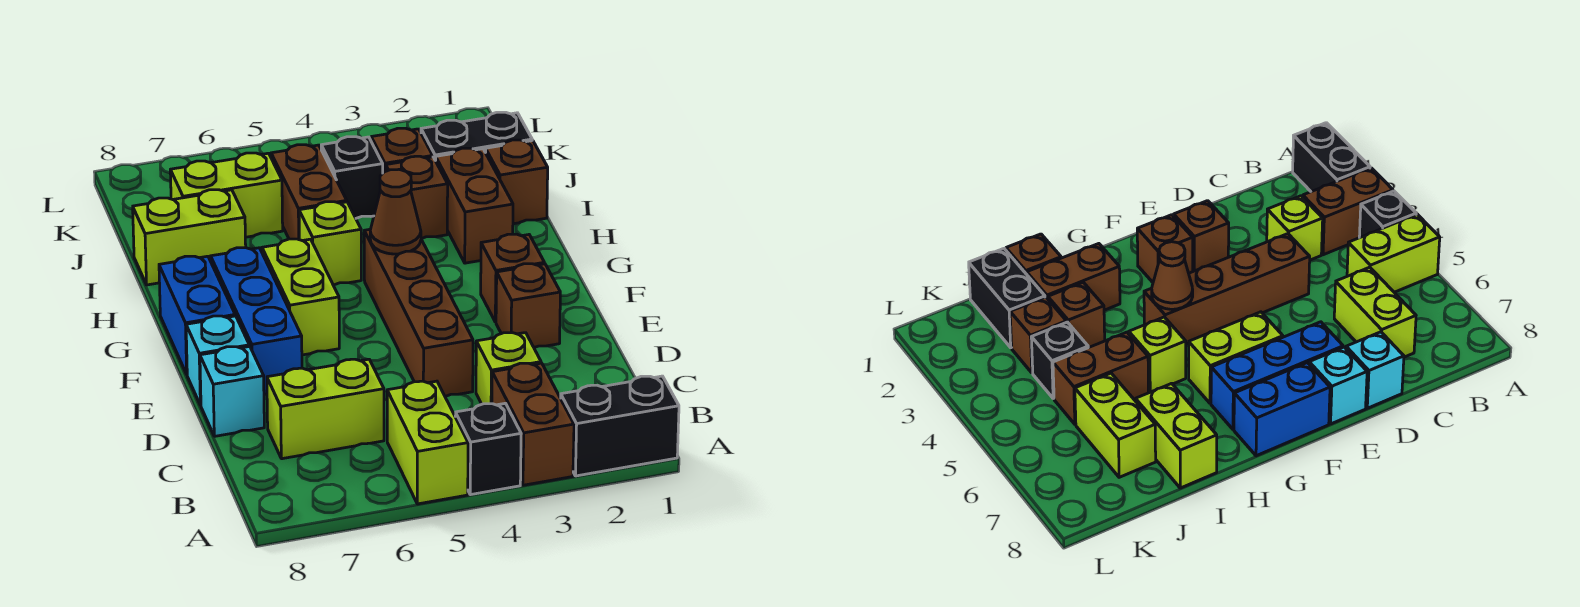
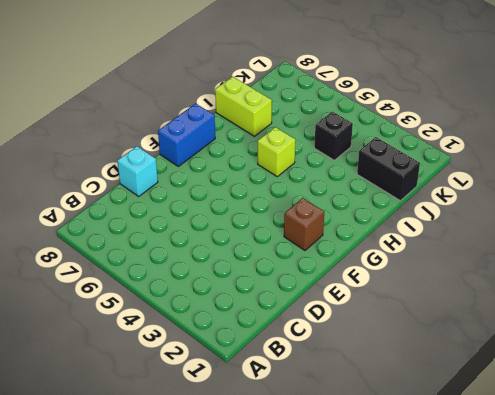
none -> black brick A1:A2 level 1
none -> brown brick A3:B3 level 1
none -> black brick A4 level 1

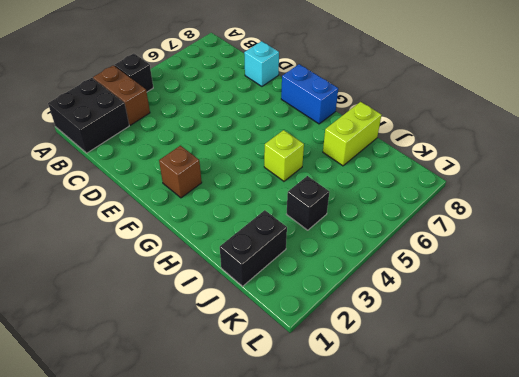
black brick A1:B2 level 1 -> black brick A1:A2 level 1
none -> lime brick A5:B5 level 1
none -> lime brick C3 level 1
none -> lime brick C6:C7 level 1

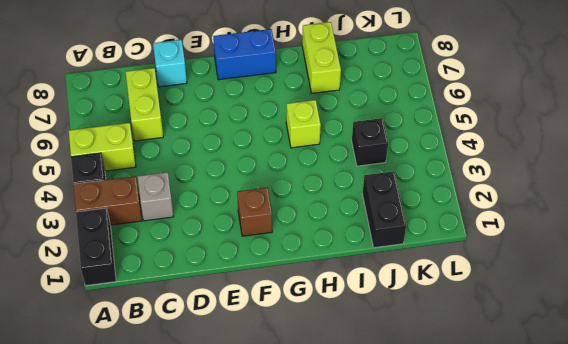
grey brick C3 level 1 -> lime brick C3 level 1
none -> brown brick D4:G4 level 1
none -> brown brick E2 level 1
none -> blue brick E7:G7 level 1

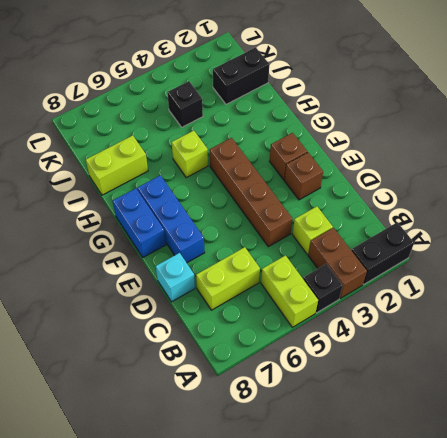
none -> cyan brick E8 level 1
none -> lime brick F6:G6 level 1
none -> brown brick H2:I2 level 1

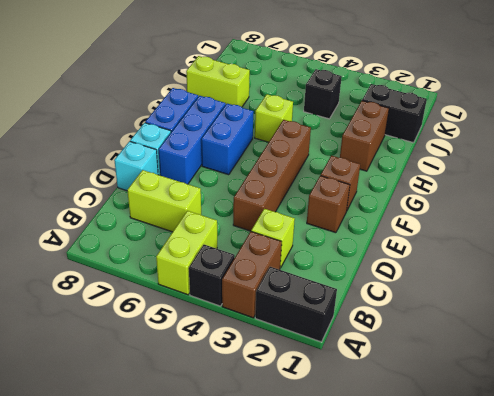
blue brick F6:G6 level 1 -> lime brick F6:G6 level 1
none -> brown brick I1 level 1
none -> brown brick I3 level 1
none -> brown brick I5:J5 level 1

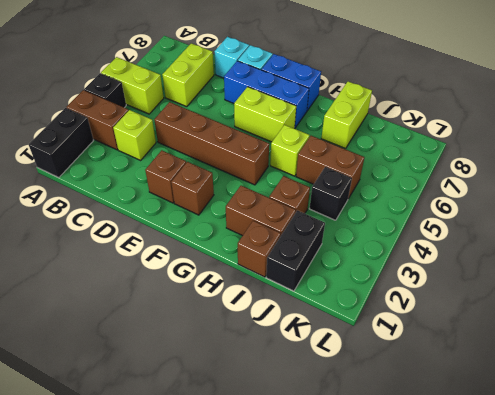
none -> brown brick J3 level 1
none -> lime brick J6:J7 level 1
none -> brown cone G4 level 2

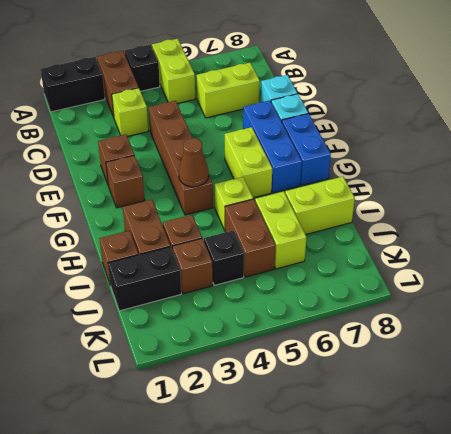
lime brick I6:J6 level 1 -> lime brick J6:J7 level 1

